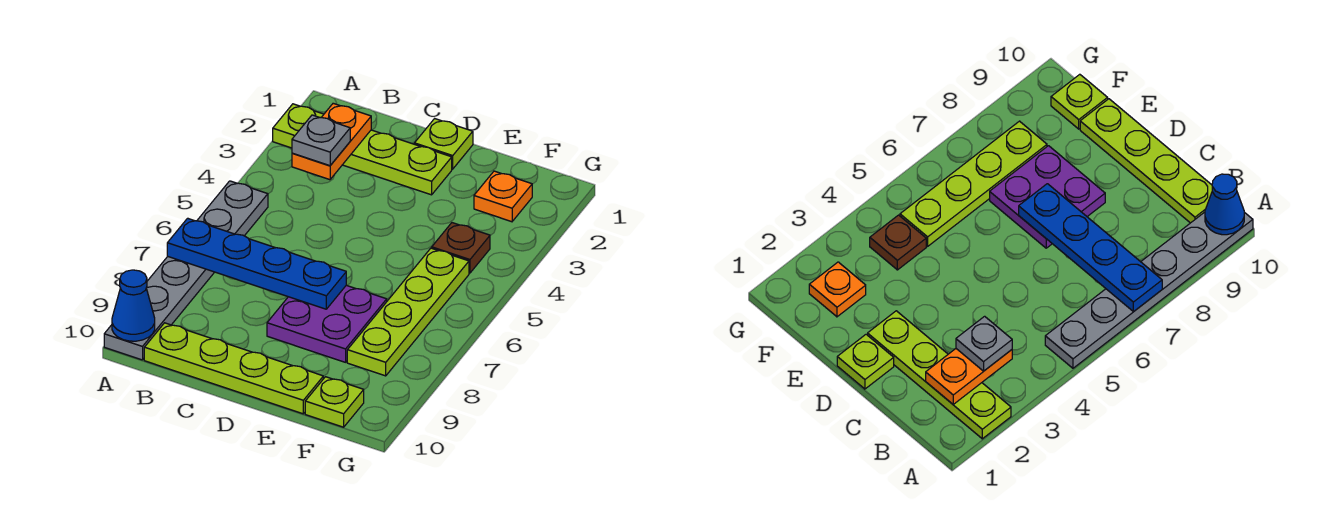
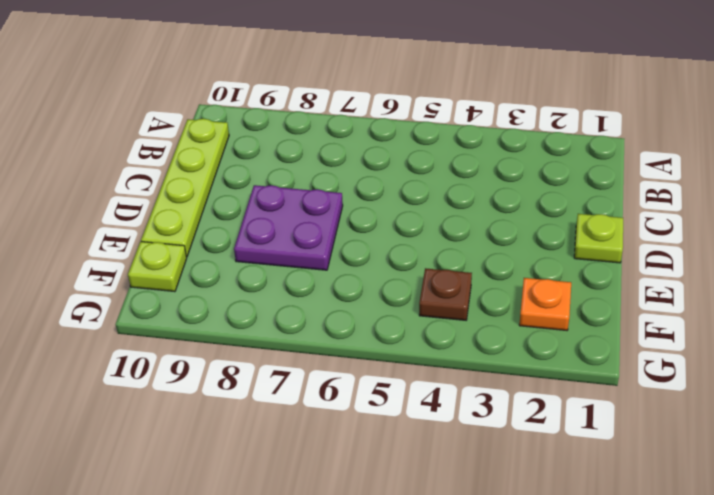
none -> lime plate A2:D2 level 1
none -> grey plate A5:A10 level 1
none -> lime plate F5:F8 level 1

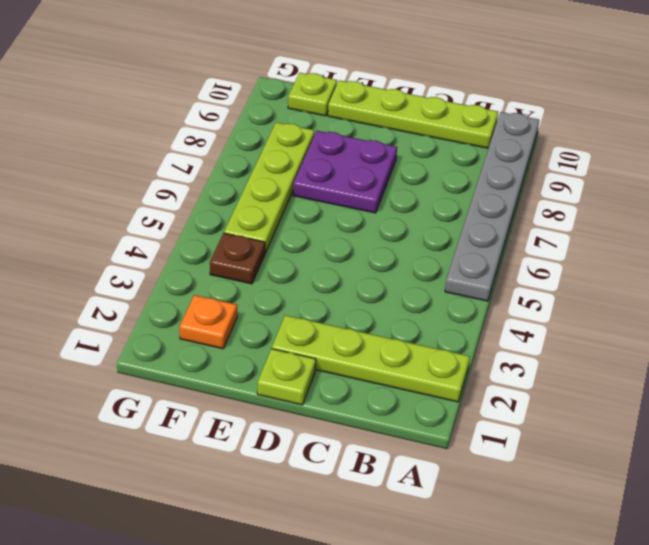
none -> blue plate A7:D7 level 2
none -> blue cone A10 level 2
none -> orange plate B2:B3 level 2

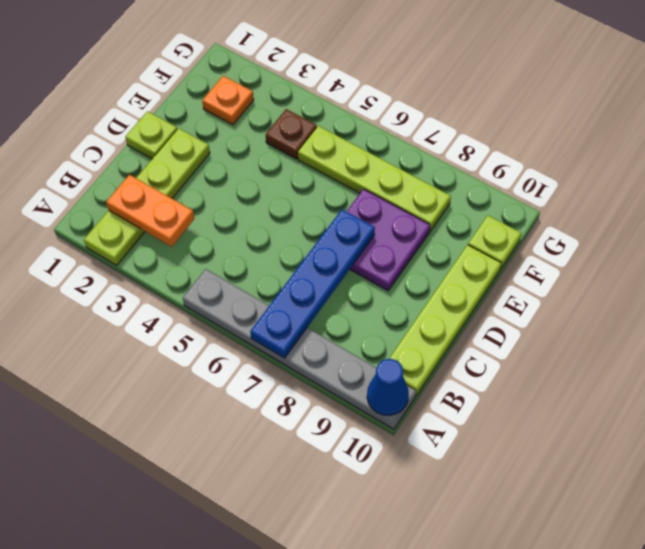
none -> grey plate B3 level 3

